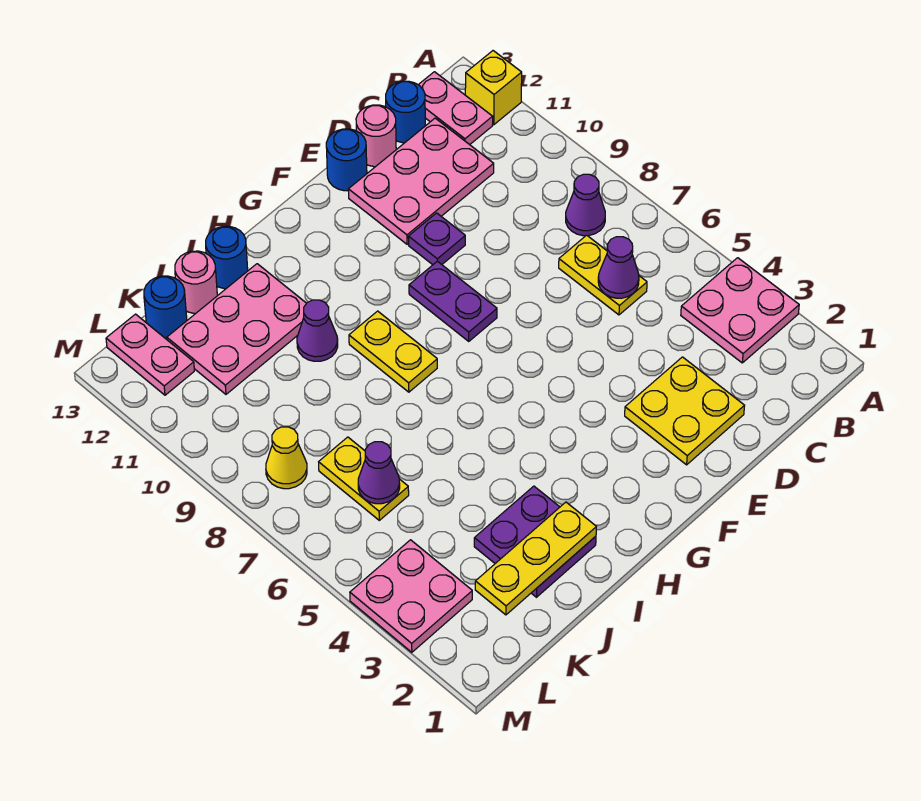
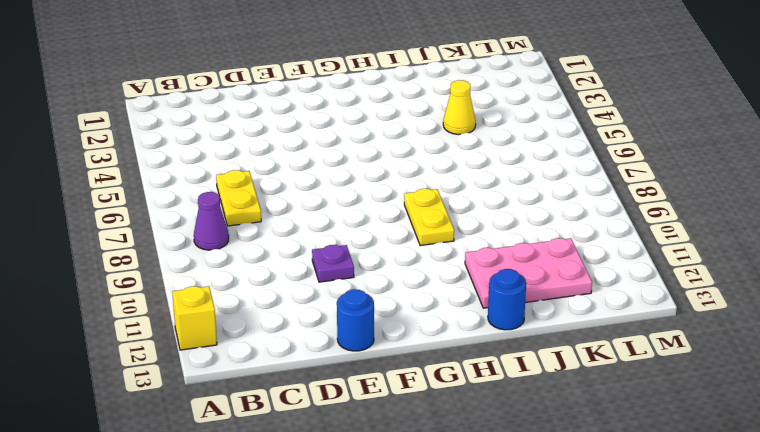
yellow cone J4 level 1 -> yellow cone L8 level 1
none -> pink plate A3:B4 level 1
none -> pink plate B12:B13 level 1
none -> pink plate C11:E12 level 1

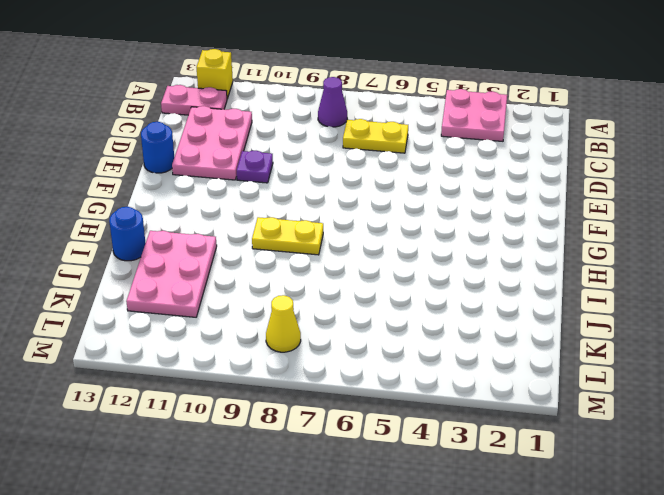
none -> blue round brick C13 level 1
none -> yellow plate D2:E3 level 1
none -> pink round brick D13 level 1

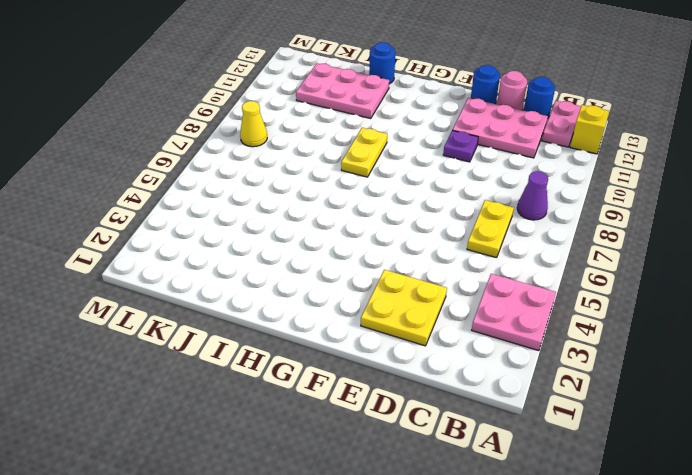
none -> purple plate F8:F9 level 1
none -> purple plate I2:J3 level 1
none -> purple cone I10 level 1

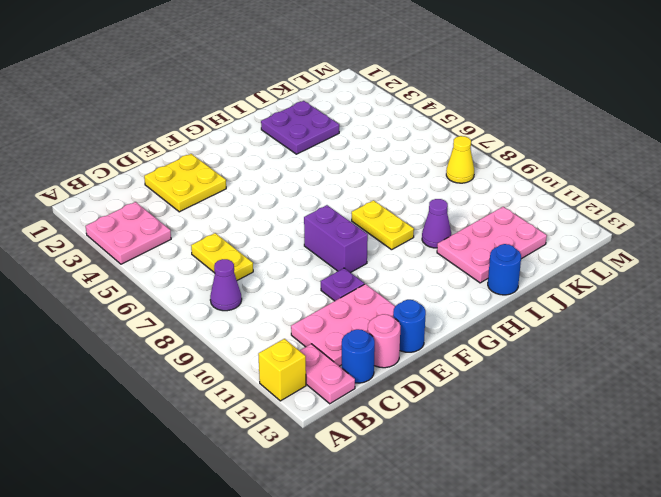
purple brick F8:F9 level 1 -> purple plate F8:F9 level 1
none -> pink round brick J13 level 1
none -> yellow plate K6:K7 level 1
none -> blue round brick K13 level 1

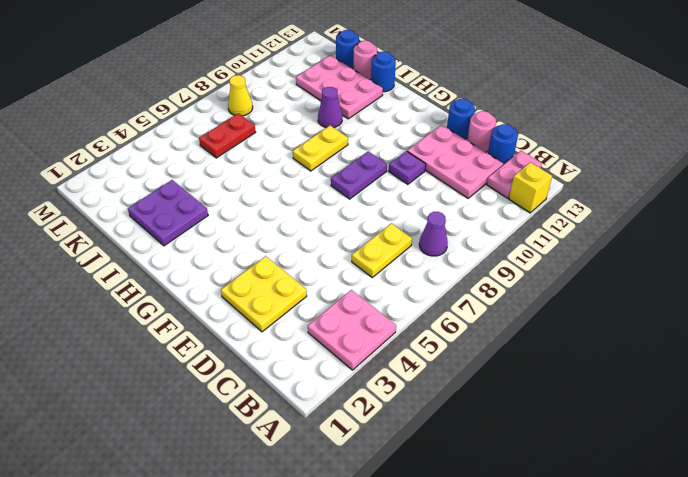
red plate K6:K7 level 1 -> yellow plate K6:K7 level 1
none -> pink plate L3:M4 level 1
none -> pink plate L12:L13 level 1
none -> purple cone C6 level 2

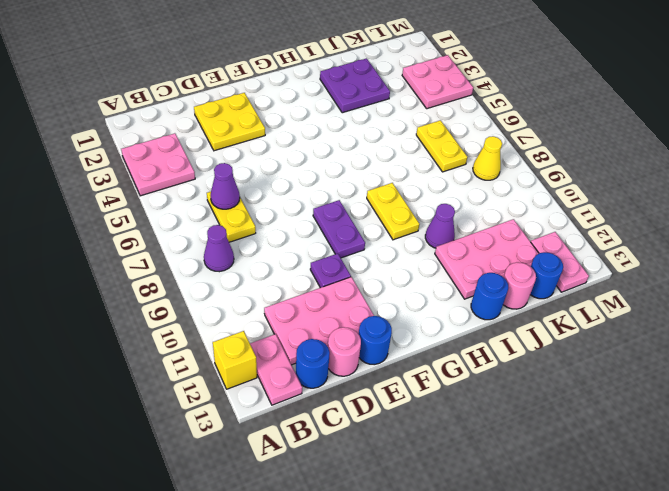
none -> yellow plate I2:K2 level 2
none -> purple cone K6 level 2

